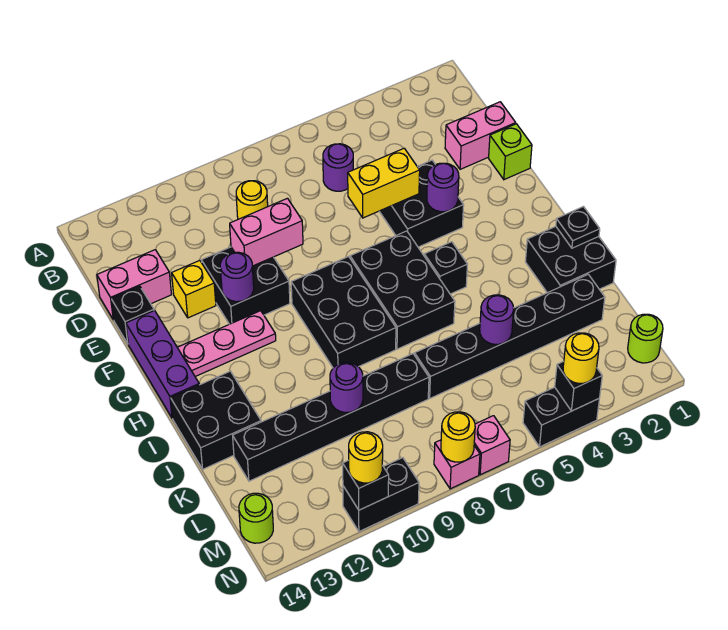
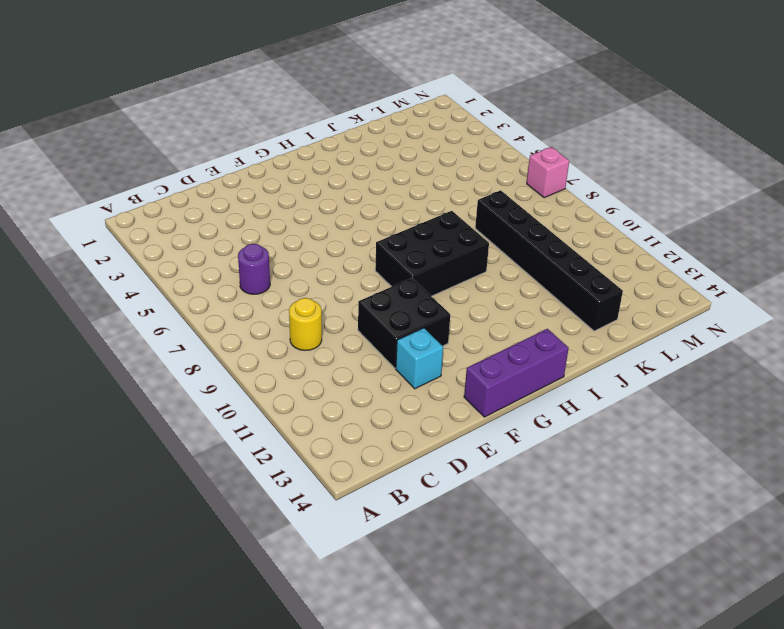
cyan brick E12 level 1 -> yellow brick E12 level 1
none -> pink brick D1:D2 level 1
none -> pink brick D13:D14 level 1
none -> lime brick E1 level 1
none -> black brick E4:F5 level 1

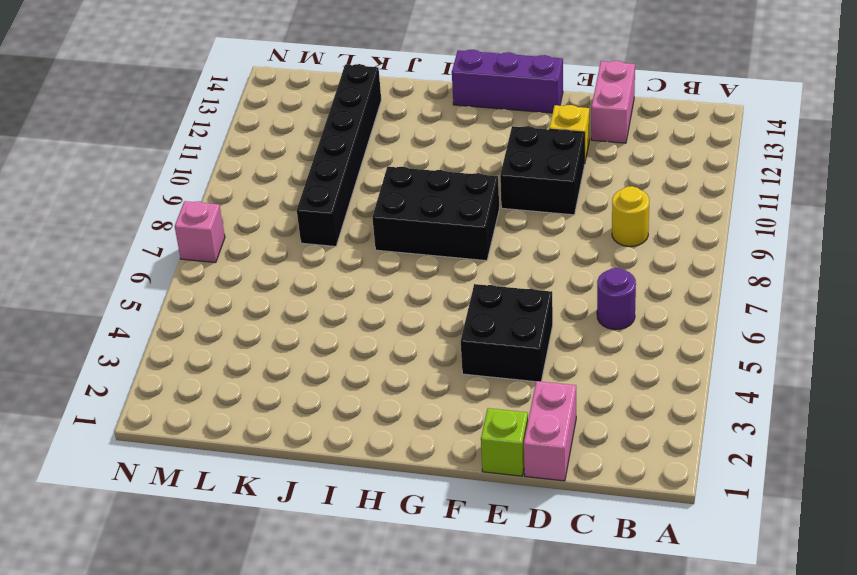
none -> black brick E14 level 1
none -> black brick G6:I7 level 1
none -> pink plate G11:G13 level 1
none -> black brick H5 level 1

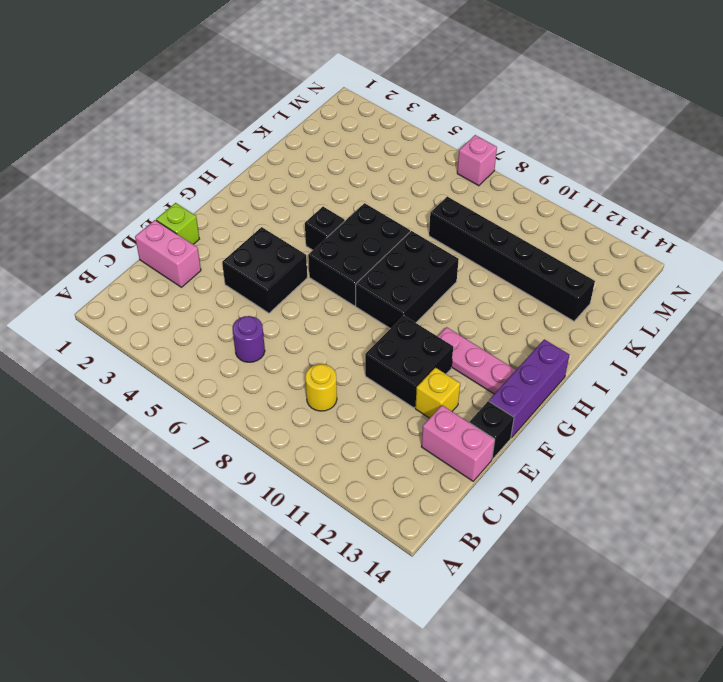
none -> black brick I1:J2 level 1
none -> black brick I13:J14 level 1
none -> black brick K2:K7 level 1
none -> lime round brick M1 level 1

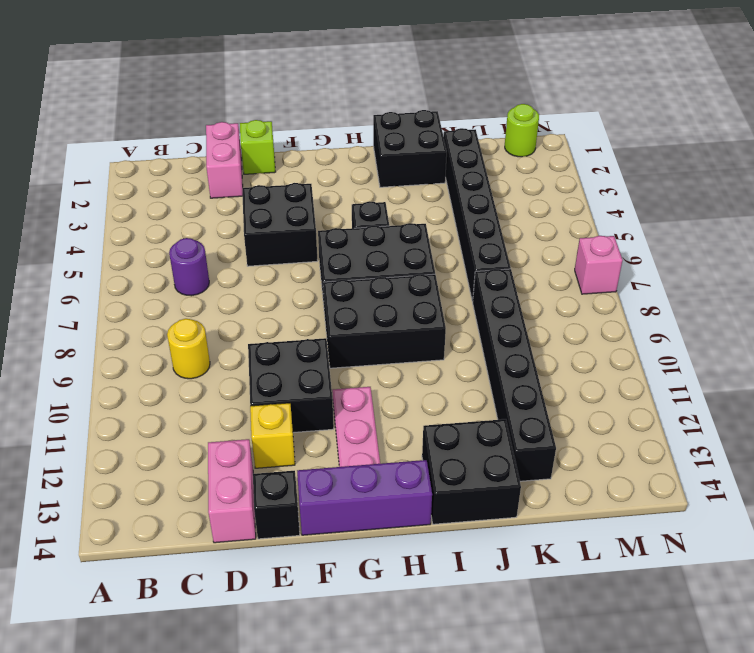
none -> lime round brick M14 level 1
none -> black brick N4:N5 level 1
none -> pink brick N8 level 1
none -> black brick N10:N11 level 1

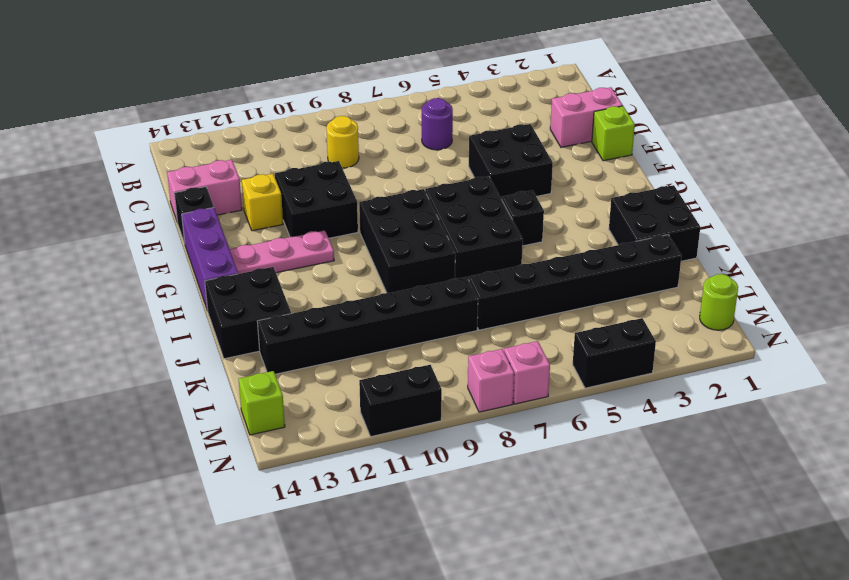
lime brick M14 level 1 -> lime round brick M14 level 1
none -> yellow brick E5:E6 level 2
none -> pink brick E9:E10 level 2
none -> purple round brick F4 level 2
none -> purple round brick F11 level 2

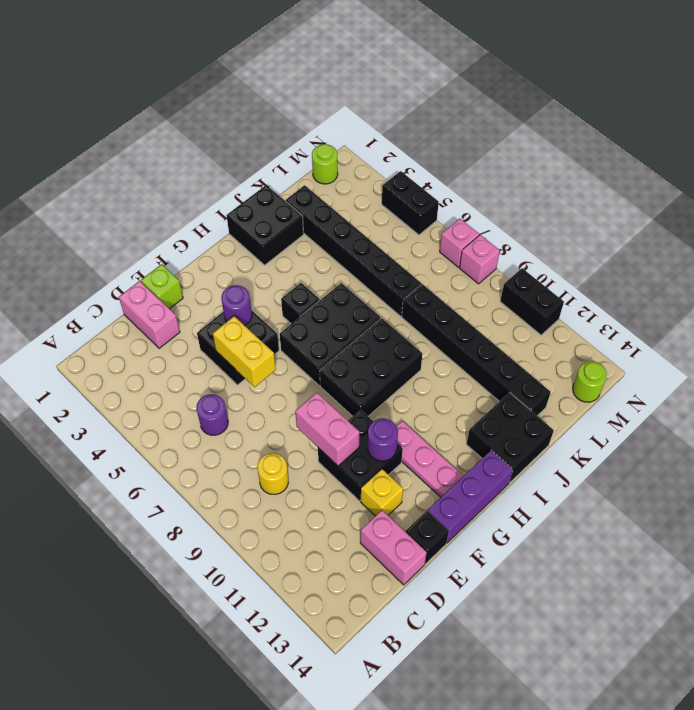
none -> black plate I1 level 2
none -> purple round brick K5 level 2
none -> purple round brick K10 level 2
none -> black brick N4 level 2

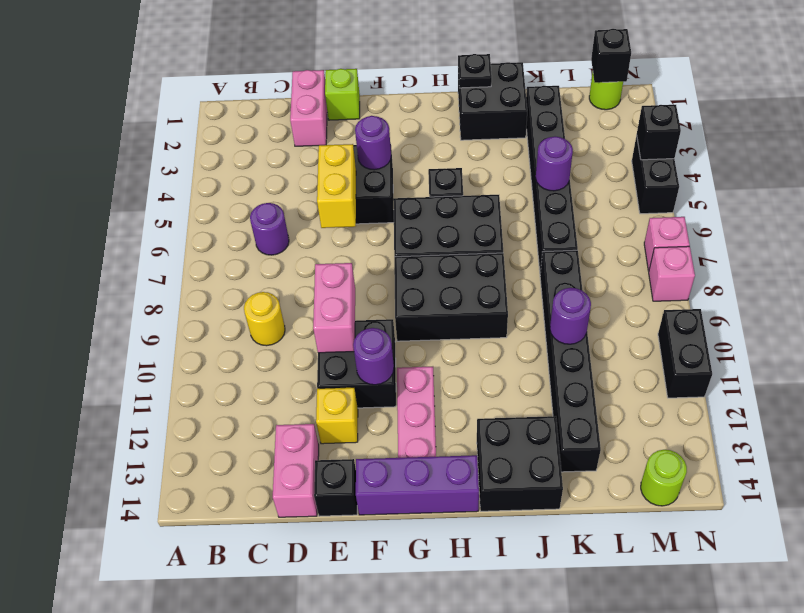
black brick M1 level 2 -> black brick N11 level 2
none -> yellow round brick N8 level 2
none -> yellow round brick N4 level 3
none -> yellow round brick N11 level 3

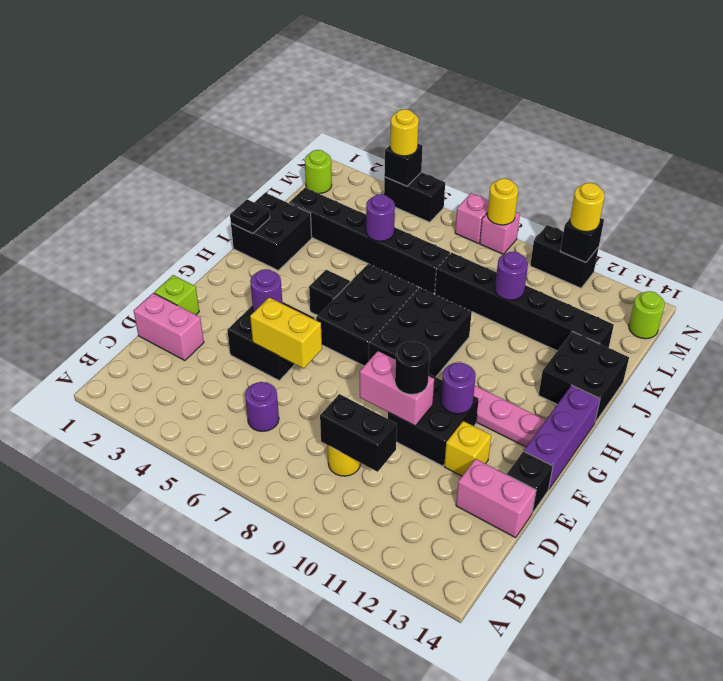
black brick C9:C10 level 2 -> none
black round brick E10 level 3 -> none

